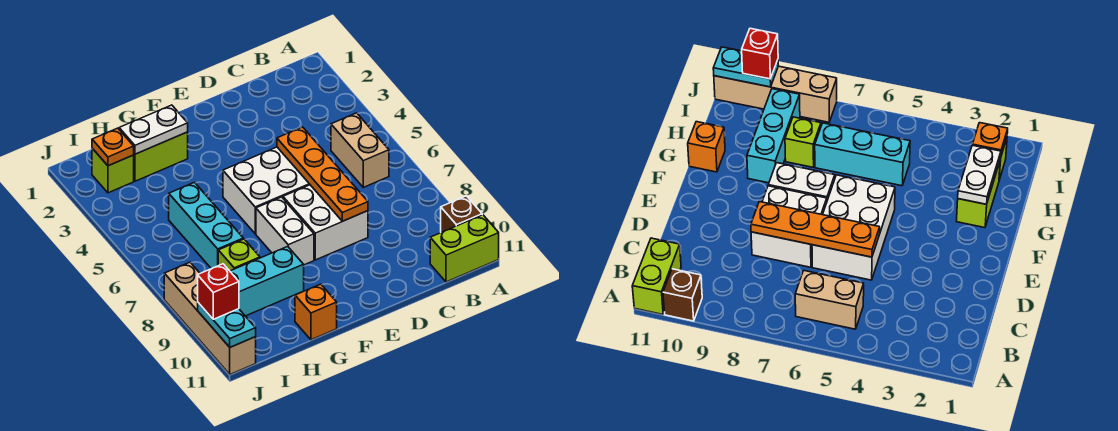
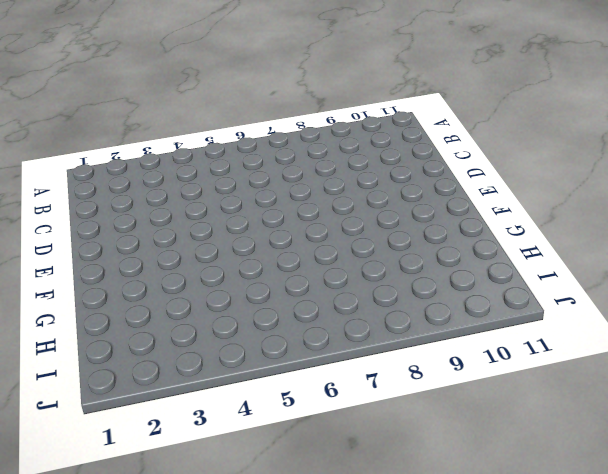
none -> brown brick A10 level 1
none -> lime brick A11:B11 level 1
none -> tan brick B5:B6 level 1

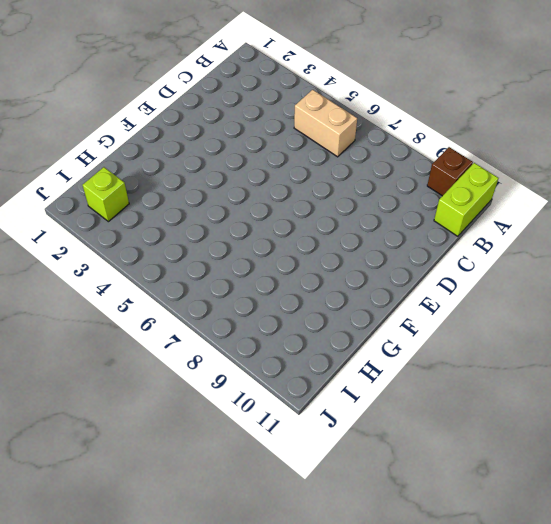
none -> white brick D5:F6 level 1
none -> white brick D7:E8 level 1
none -> white brick F7:F8 level 1

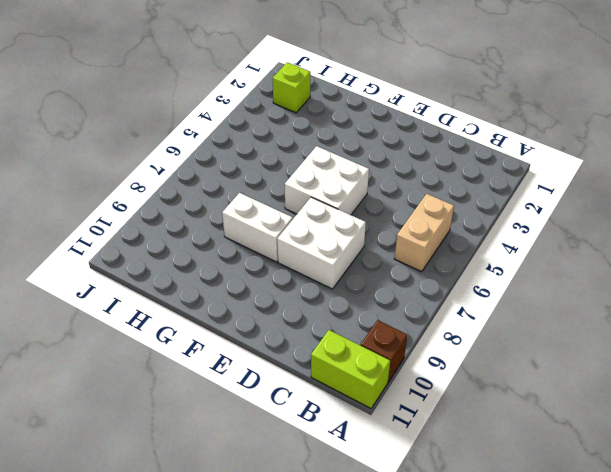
white brick E5:F6 level 1 -> white brick D5:F6 level 1
white brick F8:G8 level 1 -> white brick F7:F8 level 1
none -> lime brick G2:H2 level 1
none -> cyan brick G9:I9 level 1
none -> orange brick G11 level 1

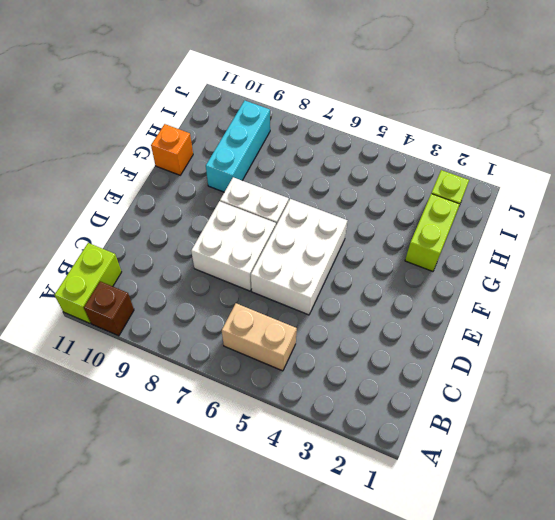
none -> cyan brick H5:H7 level 1
none -> lime brick H8 level 1
none -> tan brick J8:J11 level 1

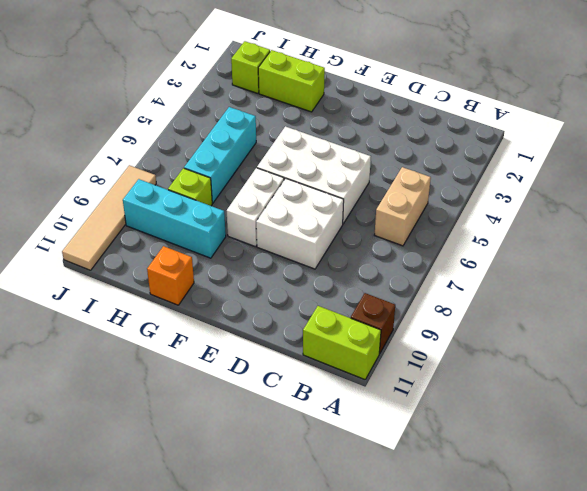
tan tile J8:J11 level 1 -> tan brick J8:J11 level 1
none -> orange plate D5:D8 level 2
none -> white plate G2:H2 level 2
none -> orange plate I2 level 2

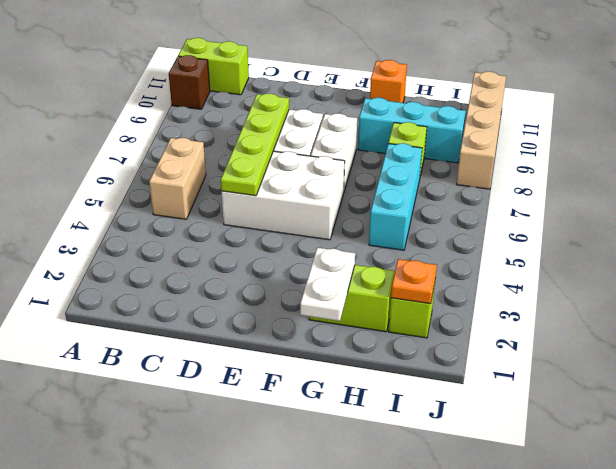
lime plate D5:D8 level 2 -> orange plate D5:D8 level 2
white plate G1:G2 level 2 -> white plate G2:H2 level 2
none -> cyan plate J10:J11 level 2
none -> red brick J10 level 3

